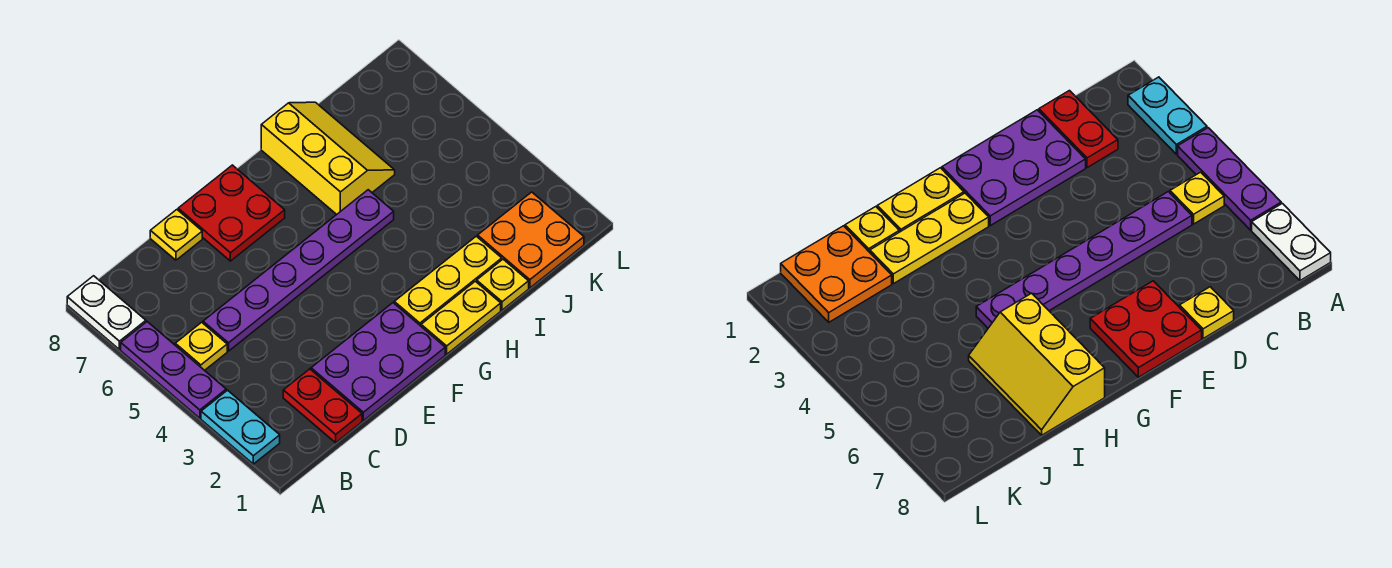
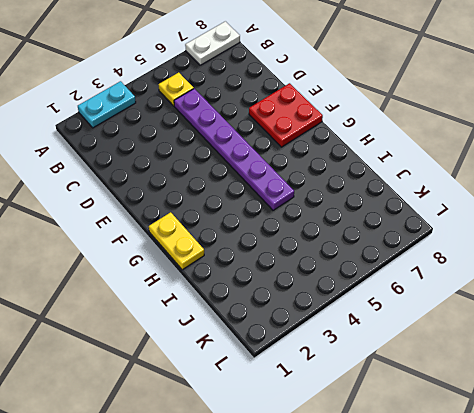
none -> purple plate A4:A6 level 1
none -> red plate C1:C2 level 1
none -> purple plate D1:F2 level 1

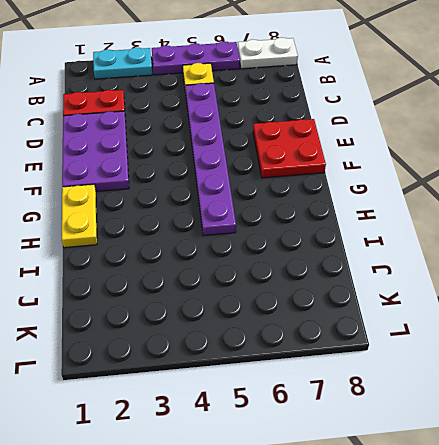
none -> yellow plate D8 level 1
none -> yellow plate G2:I2 level 1
none -> yellow slope H6:I8 level 1 top H

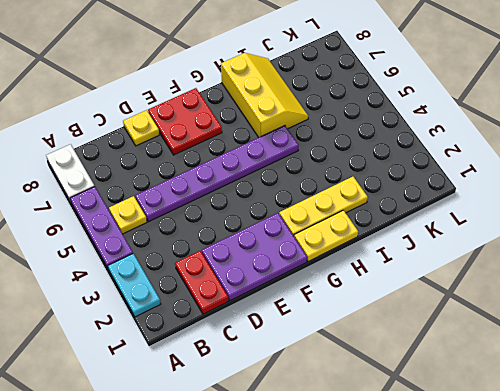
none -> yellow plate I1 level 1
none -> orange plate J1:K2 level 1

